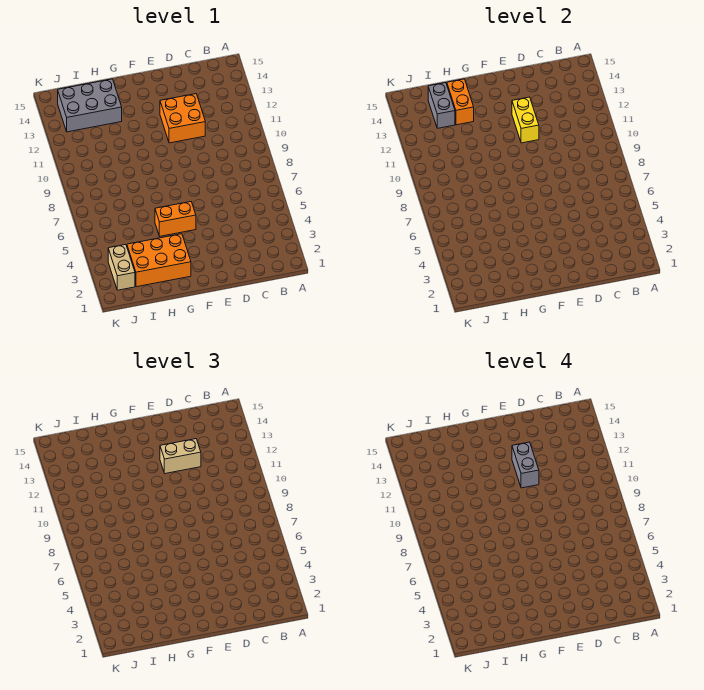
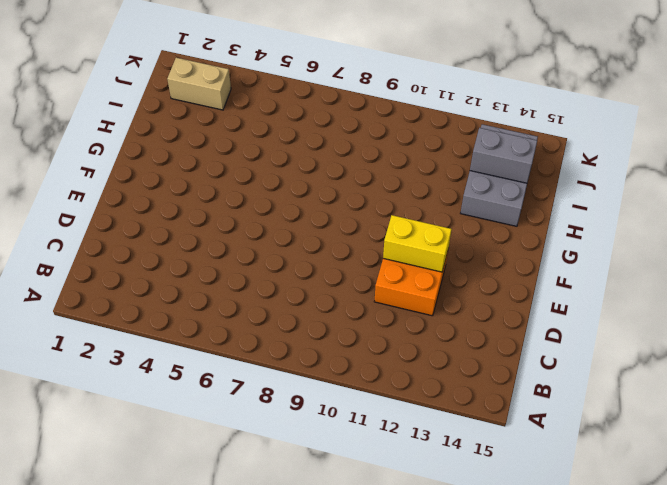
none -> orange brick F5:G5 level 1
none -> orange brick G2:I3 level 1

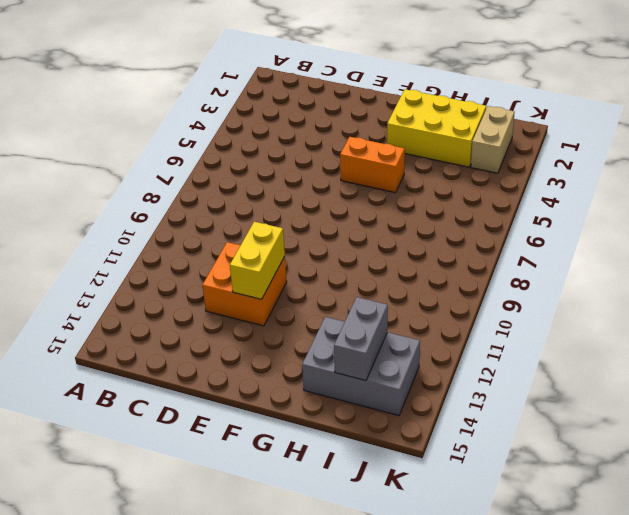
yellow brick G2:I3 level 1 -> orange brick G2:I3 level 1
none -> orange brick H13:H14 level 2
none -> tan brick D12:E12 level 3

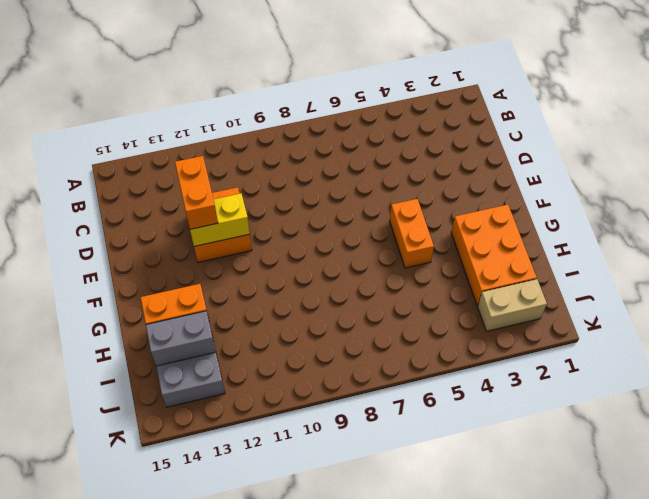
orange brick D12:E12 level 3 -> tan brick D12:E12 level 3
none -> grey brick E11:E12 level 4

